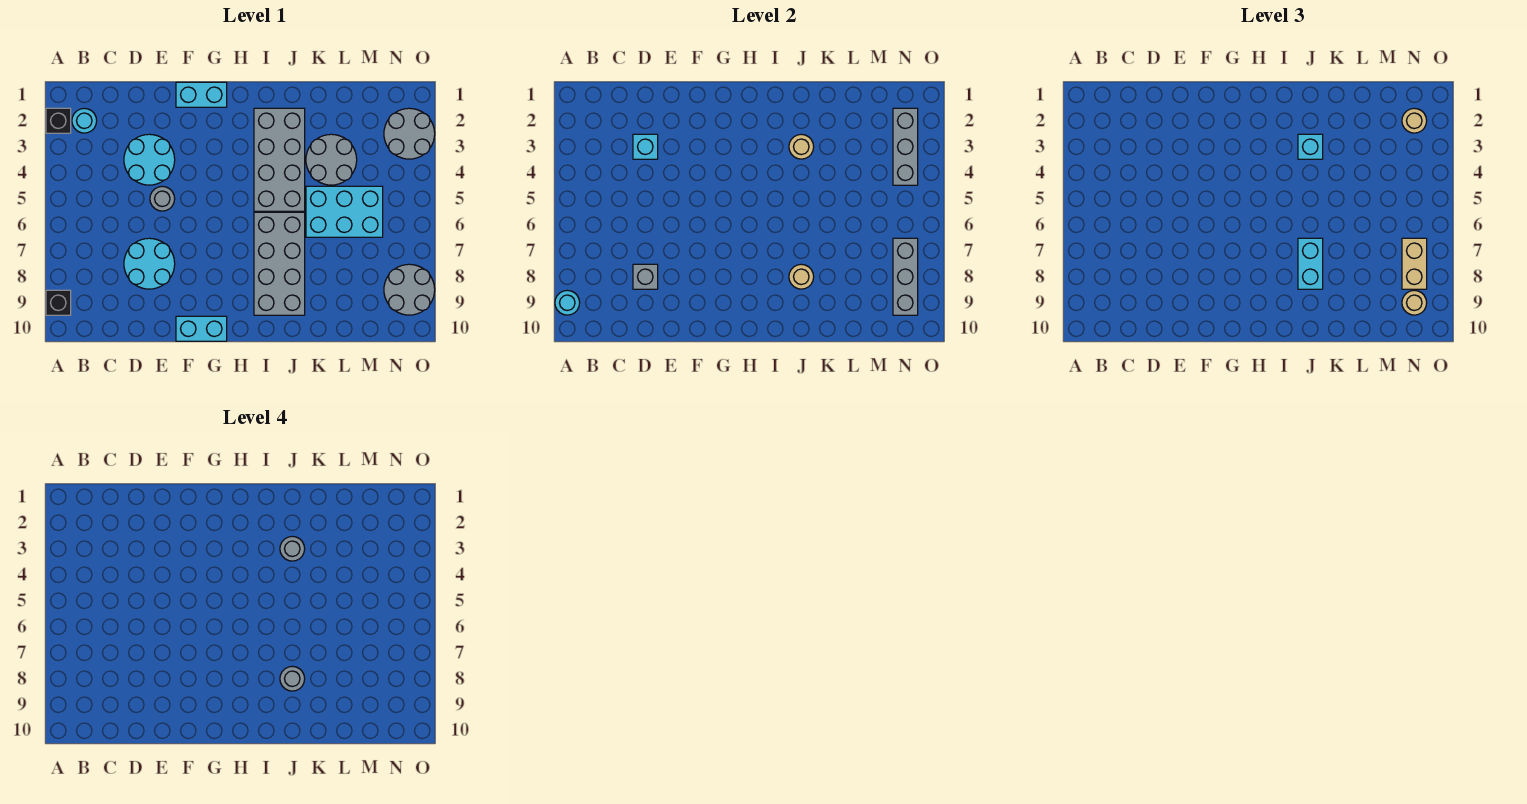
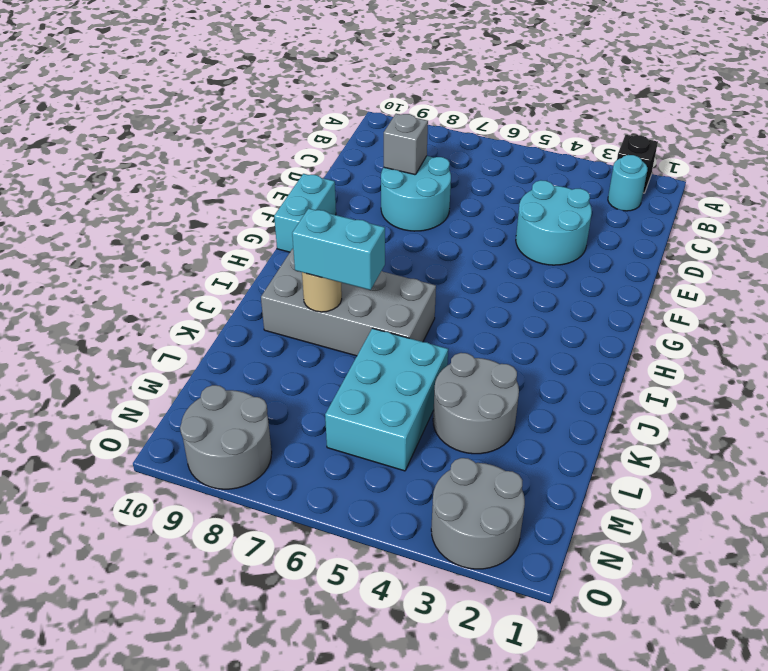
none -> black brick A9 level 1
none -> grey round brick E5 level 1
none -> cyan brick F1:G1 level 1

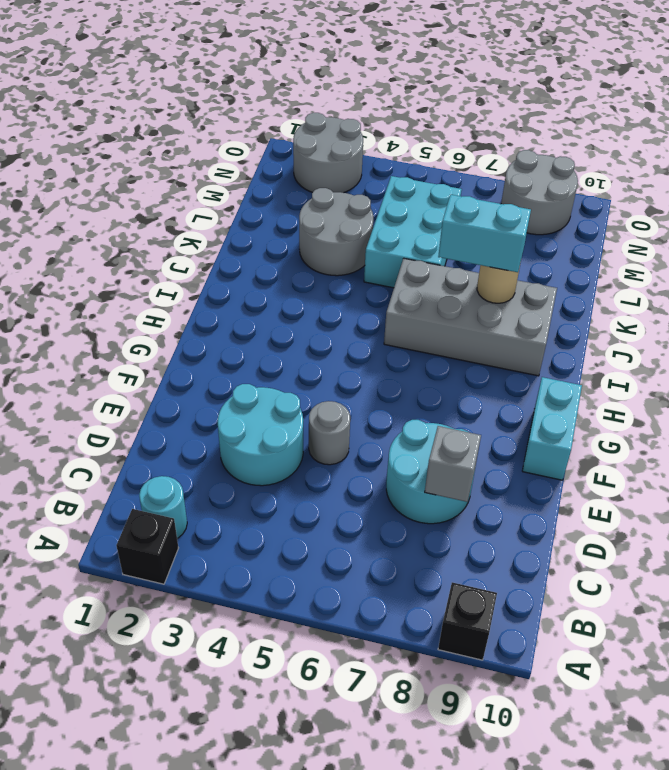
none -> cyan brick F1:G1 level 1
none -> grey brick I2:J5 level 1
none -> cyan round brick A9 level 2

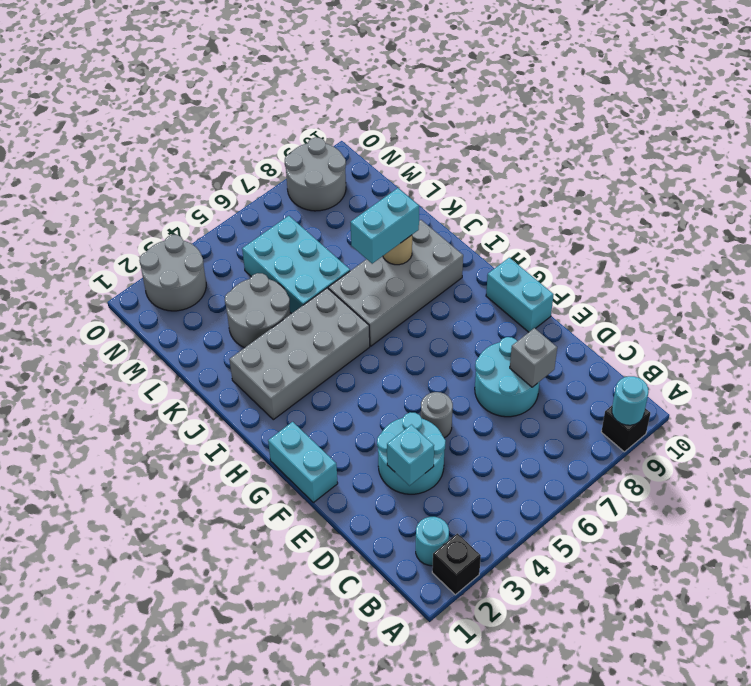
none -> tan round brick J3 level 2
none -> grey brick N2:N4 level 2
none -> grey brick N7:N9 level 2

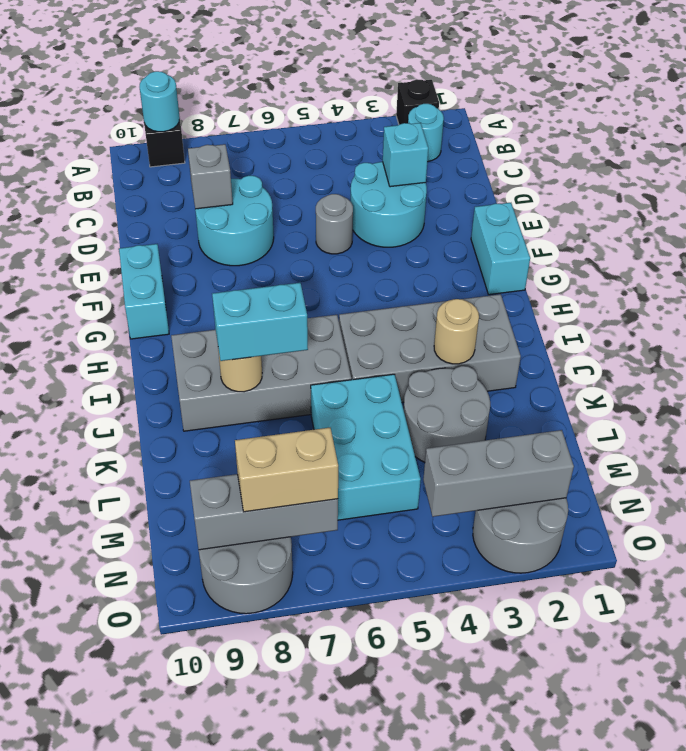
none -> cyan brick J3 level 3
none -> tan round brick N2 level 3
none -> tan round brick N9 level 3

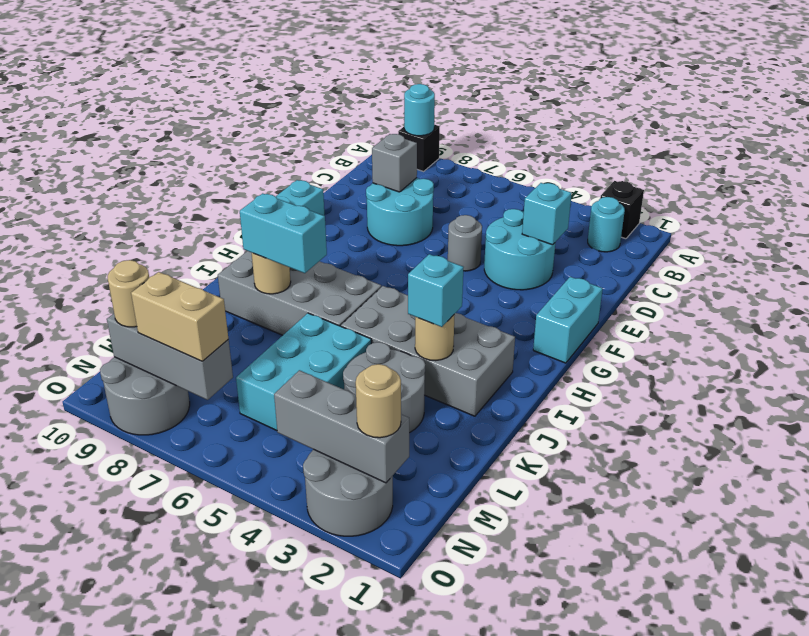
none -> grey round brick J3 level 4
none -> grey round brick J8 level 4

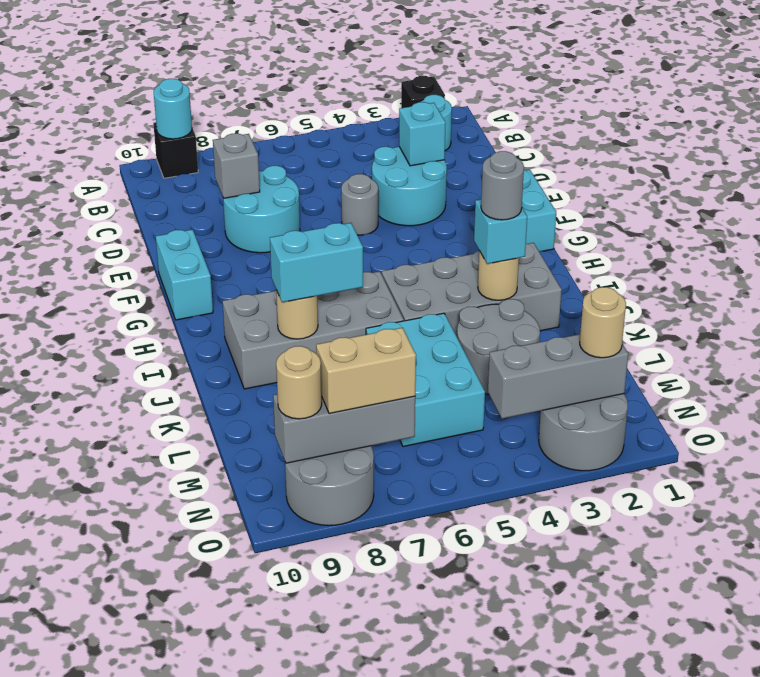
none -> grey round brick J8 level 4

